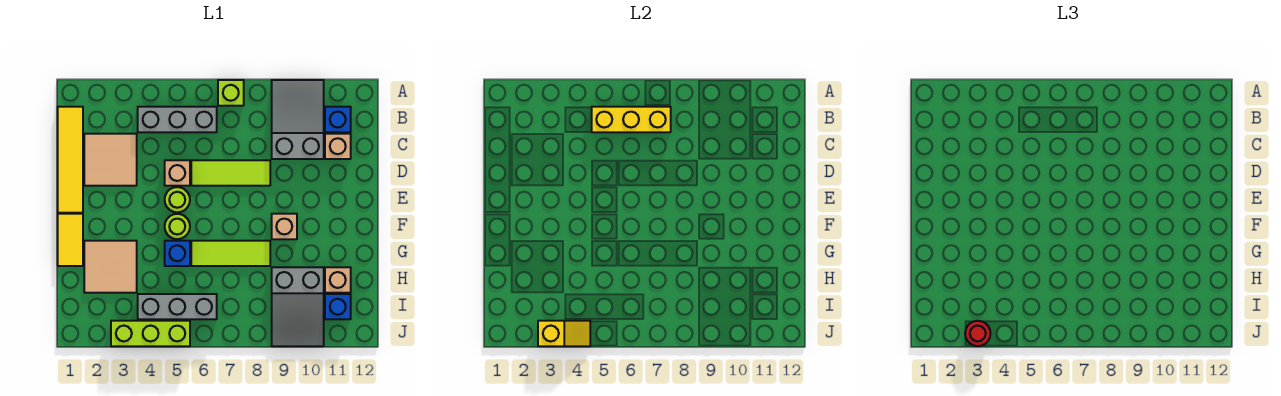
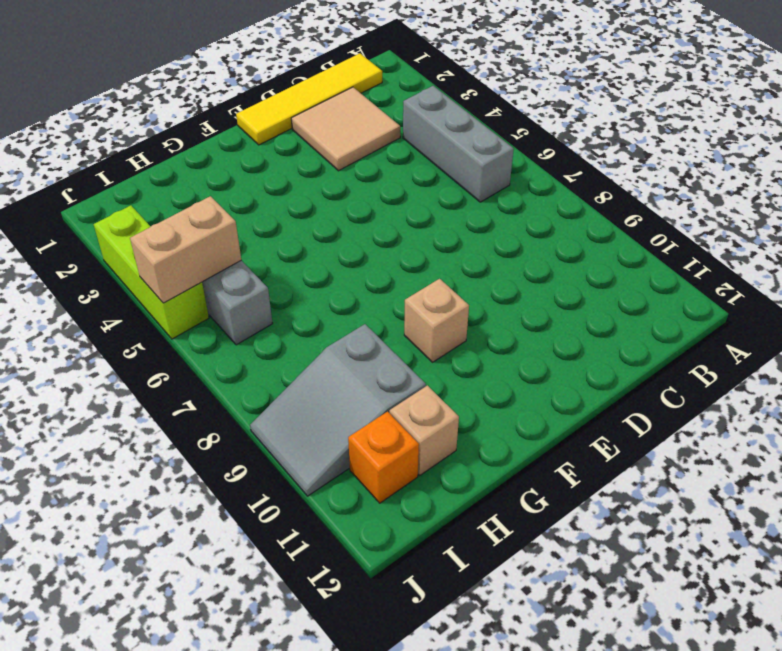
tan brick I5:J5 level 2 -> none
orange brick I11 level 1 -> blue brick I11 level 1
none -> lime brick A7 level 1
none -> grey slope A9:C10 level 1 top C
none -> blue brick B11 level 1

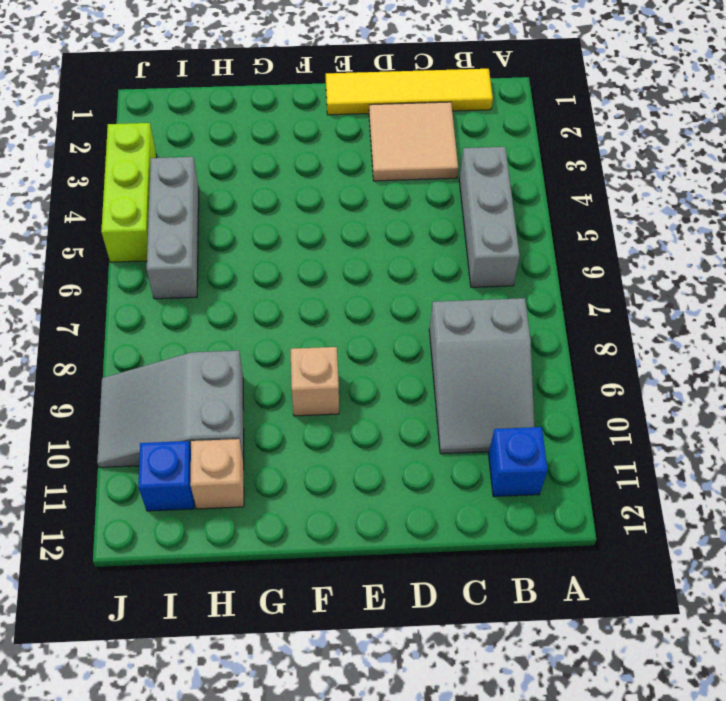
grey slope B8:C10 level 1 top 8 -> grey slope A9:C10 level 1 top C
none -> lime brick A7 level 1
none -> tan brick C11 level 1
none -> tan brick D5 level 1

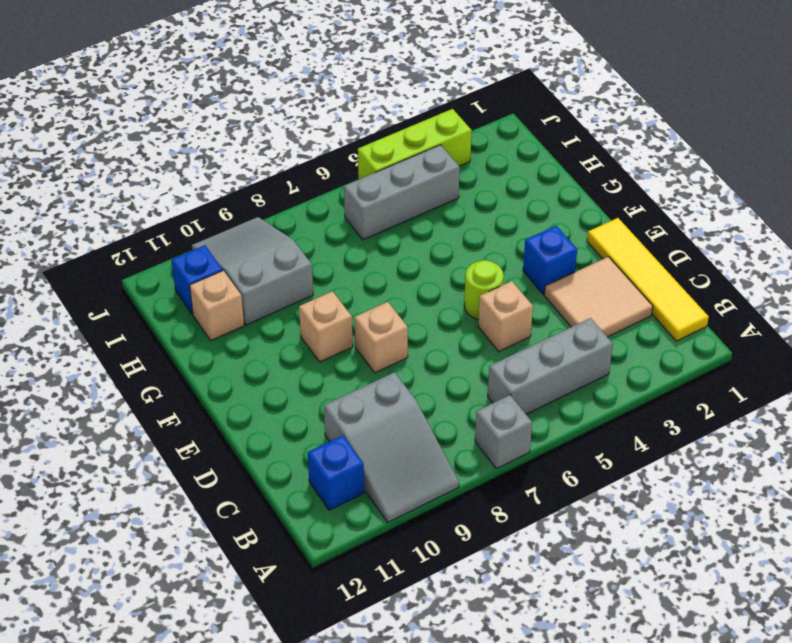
grey brick A7 level 1 -> lime brick A7 level 1
blue brick E3 level 1 -> blue brick G5 level 1
tan brick E8 level 1 -> tan brick C11 level 1
none -> lime tile D6:D8 level 1
none -> yellow tile F1:G1 level 1
none -> lime round brick F5 level 1

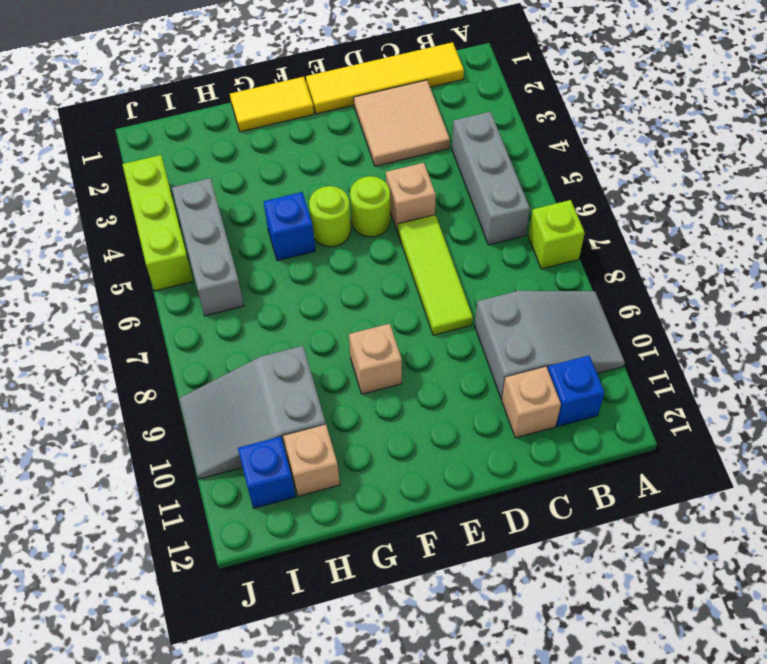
none -> tan tile G2:H3 level 1
none -> lime tile G6:G8 level 1
none -> yellow brick B5:B7 level 2

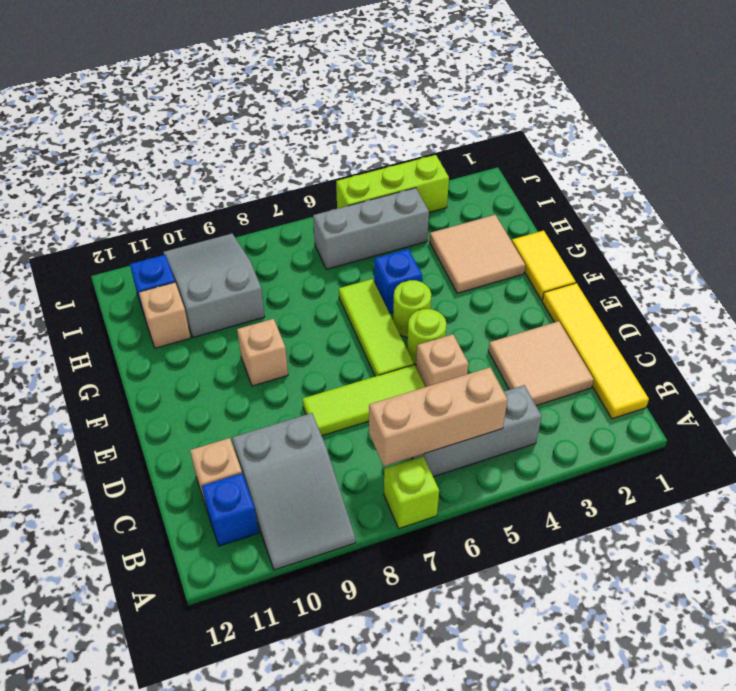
tan brick B5:B7 level 2 -> yellow brick B5:B7 level 2
lime tile E6:G6 level 1 -> lime tile G6:G8 level 1
none -> yellow slope J3:J4 level 2 top 3
none -> red round brick J3 level 3

